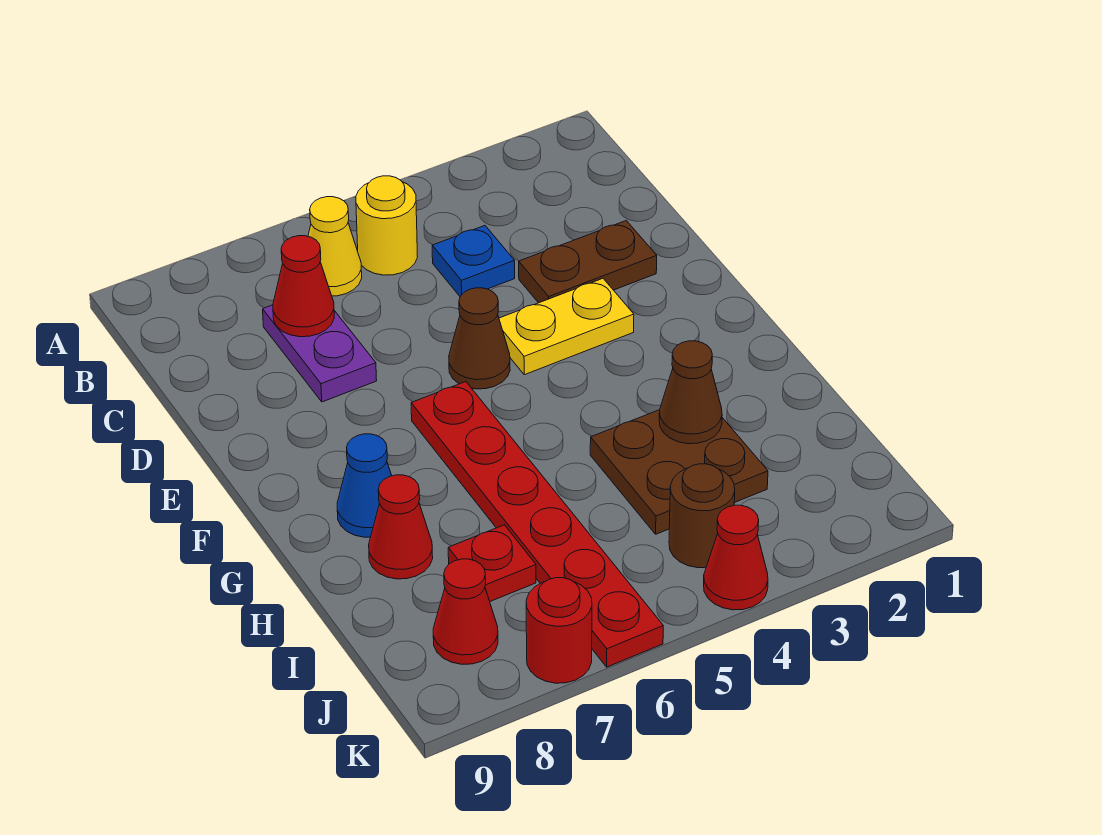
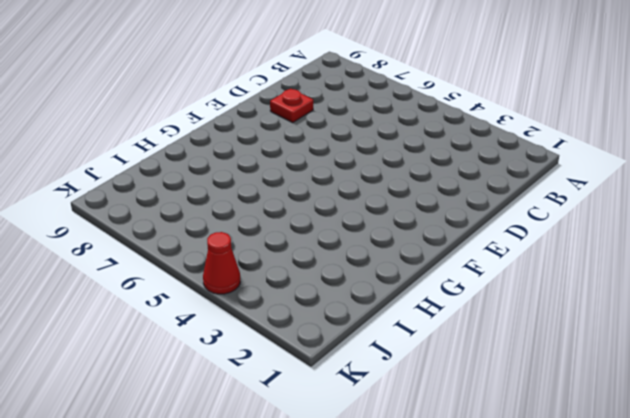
red plate D8 level 1 -> red plate I7 level 1
none -> yellow round brick B5 level 1
none -> yellow cone B6 level 1
none -> blue plate C4 level 1

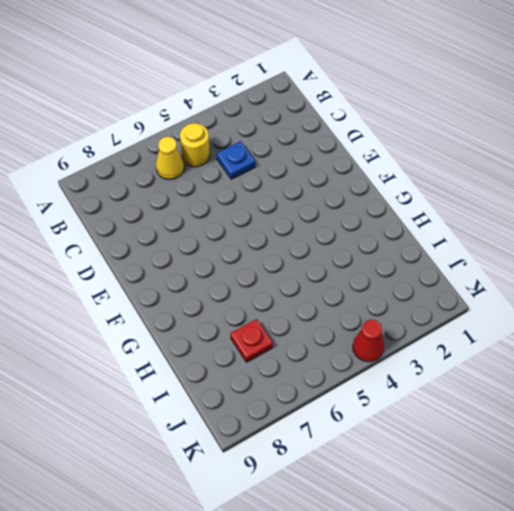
none -> purple plate C7:D7 level 1
none -> brown plate D2:D3 level 1
none -> yellow plate E3:E4 level 1

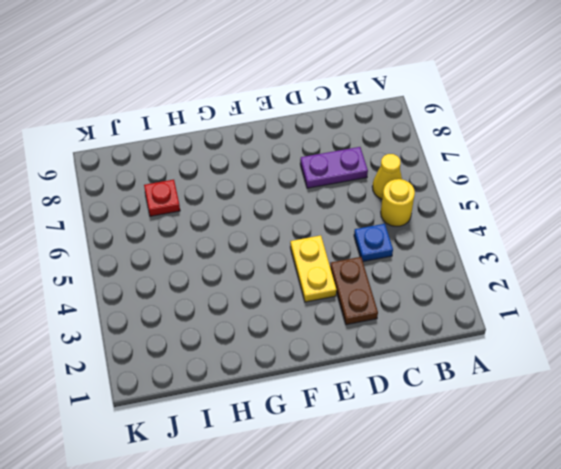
none -> brown cone E5 level 1
none -> red plate F6:K6 level 1
none -> blue cone G8 level 1

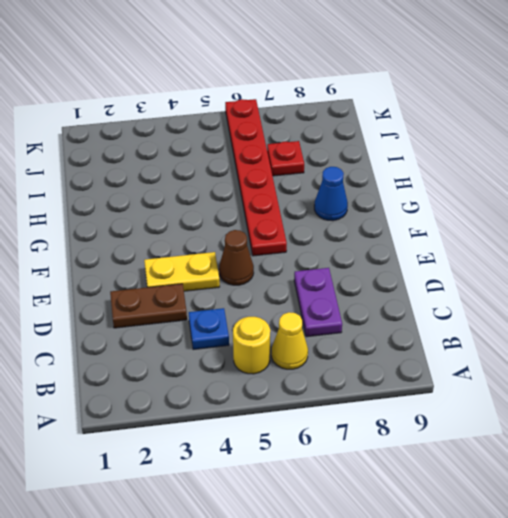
none -> brown plate H3:I4 level 1
none -> red cone H8 level 1
none -> brown round brick J4 level 1

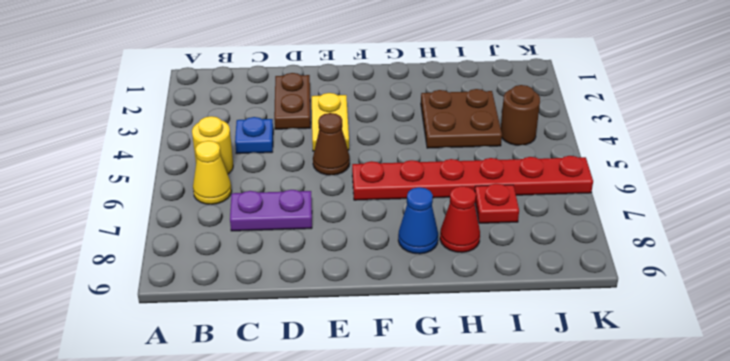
none -> red cone J8 level 1
none -> red cone K4 level 1
none -> red round brick K7 level 1

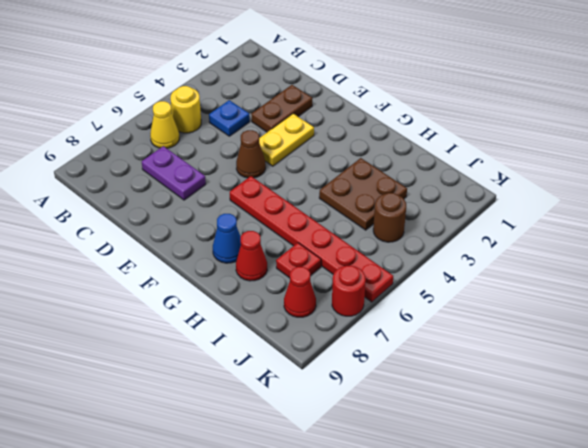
none -> red cone K4 level 1
none -> red cone C7 level 2
none -> brown cone H3 level 2

